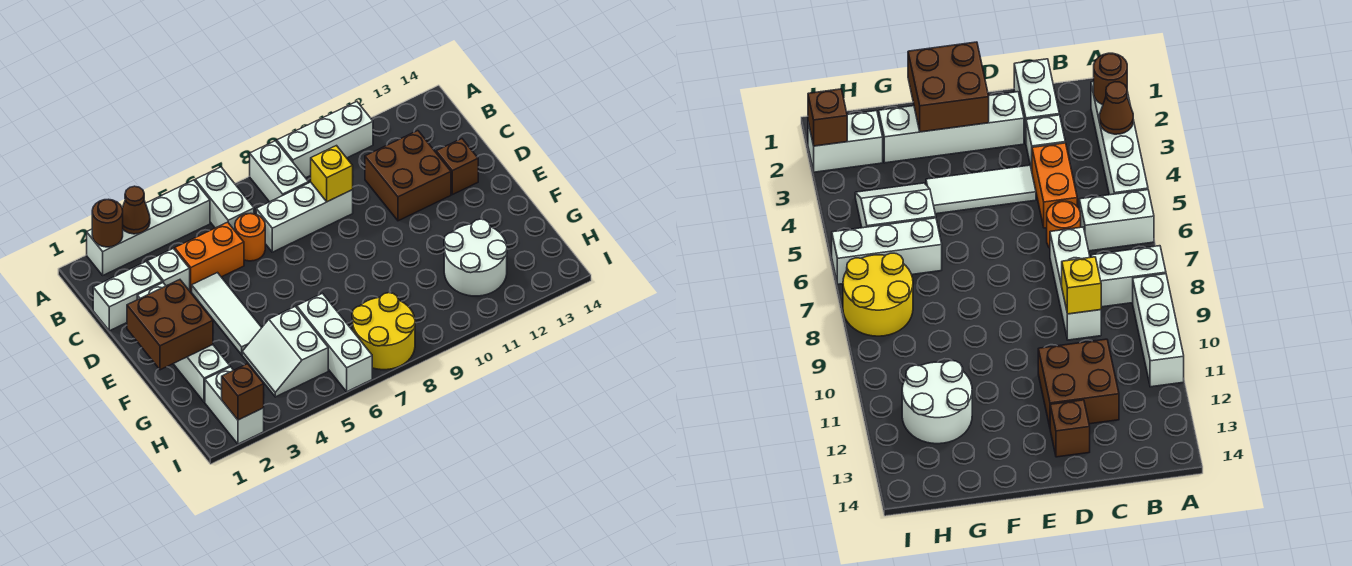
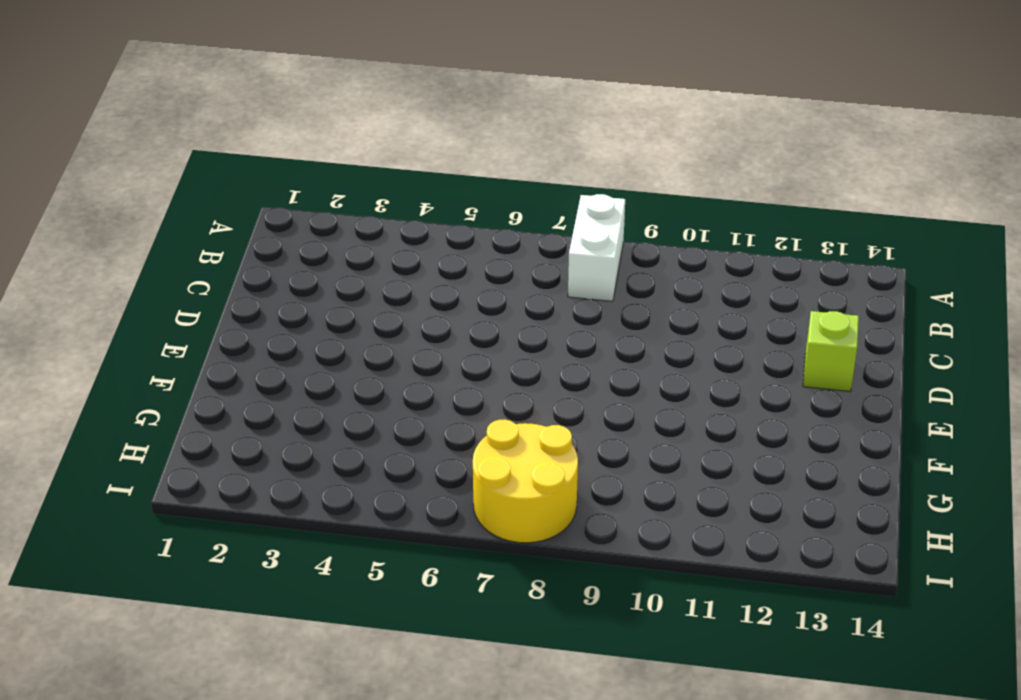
lime brick D13 level 1 -> brown brick D13 level 1
none -> white brick A2:A5 level 1
none -> white brick A6:B6 level 1
none -> white brick A9:A11 level 1

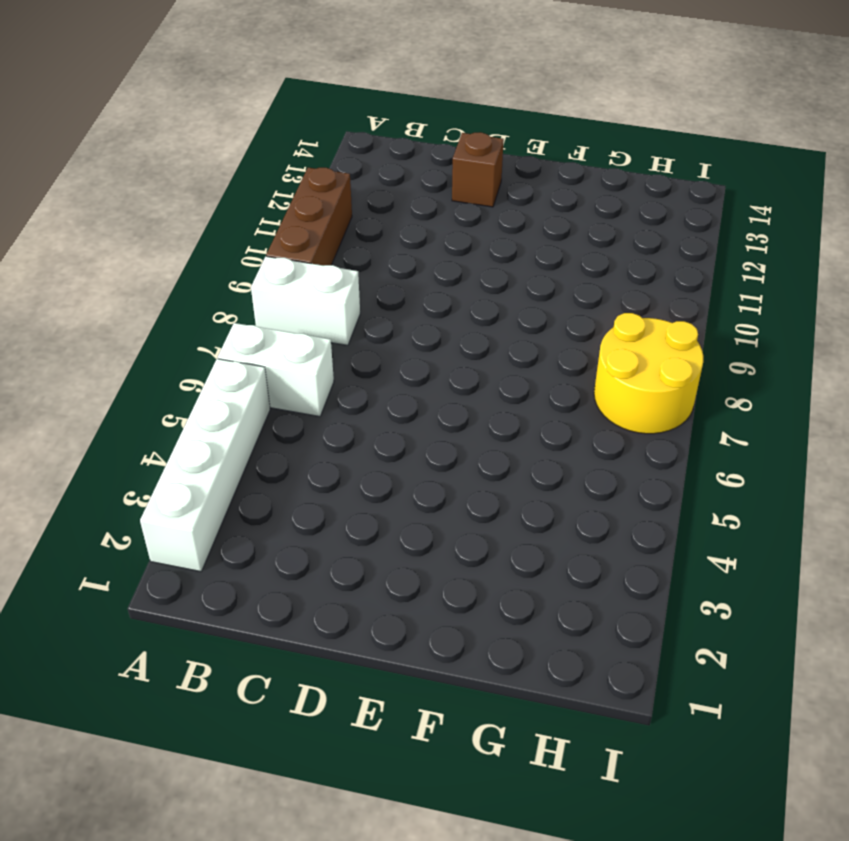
brown brick A9:A11 level 1 -> white brick A9:A11 level 1
none -> white brick C1:C2 level 1
none -> white brick C3 level 1
none -> orange brick C4:C5 level 1

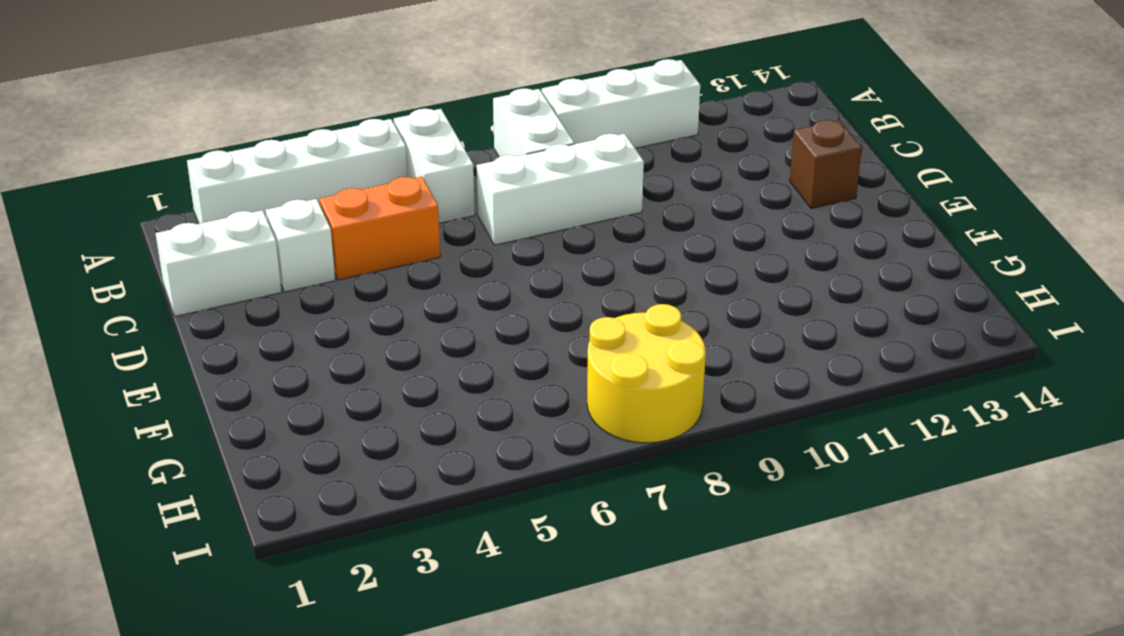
none -> orange round brick C6 level 1
none -> brown brick C11:D12 level 1
none -> white brick D2:G2 level 1

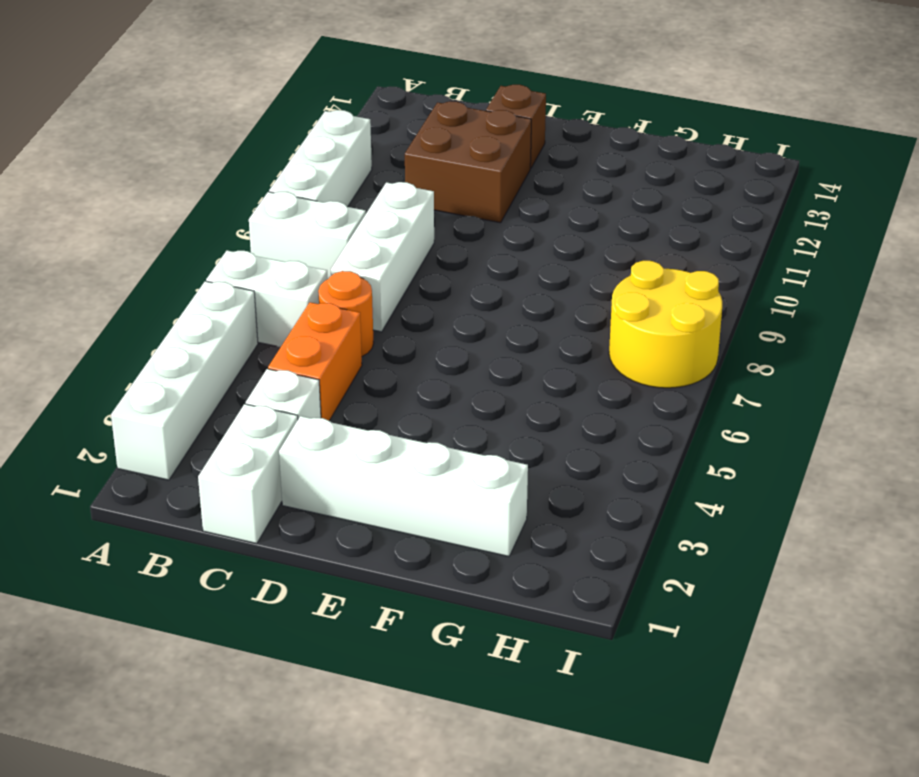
none -> white tile D4:F4 level 1
none -> white slope G4:H5 level 1 top 5
none -> white brick G6:I6 level 1

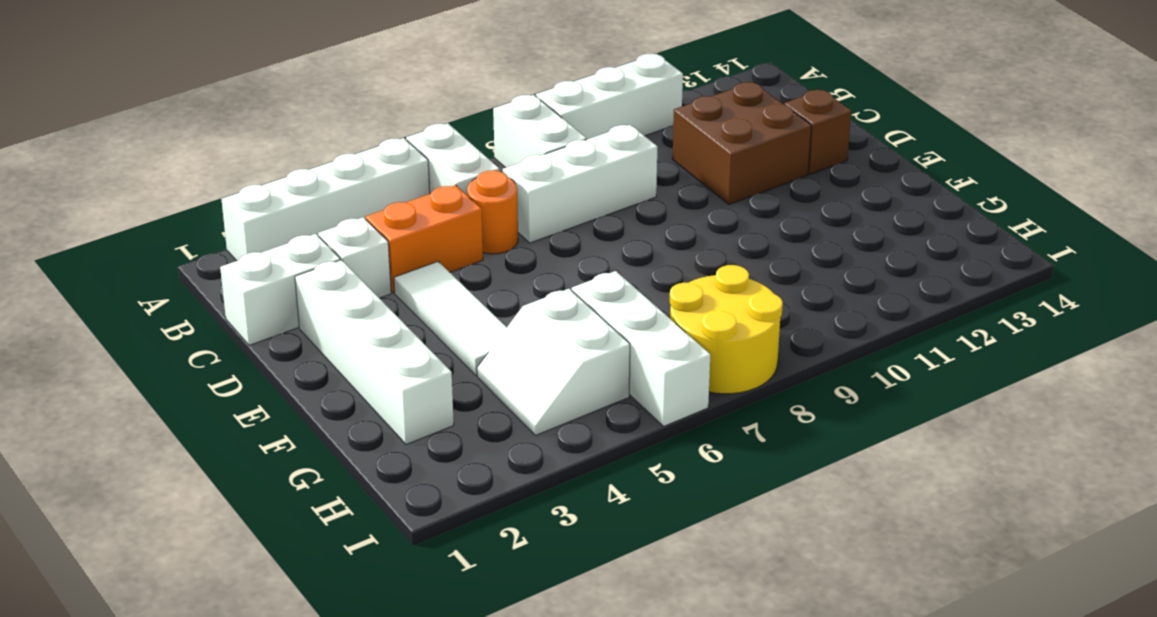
none -> white round brick G11:H12 level 1
none -> white brick H2:I2 level 1
none -> brown round brick A2 level 2

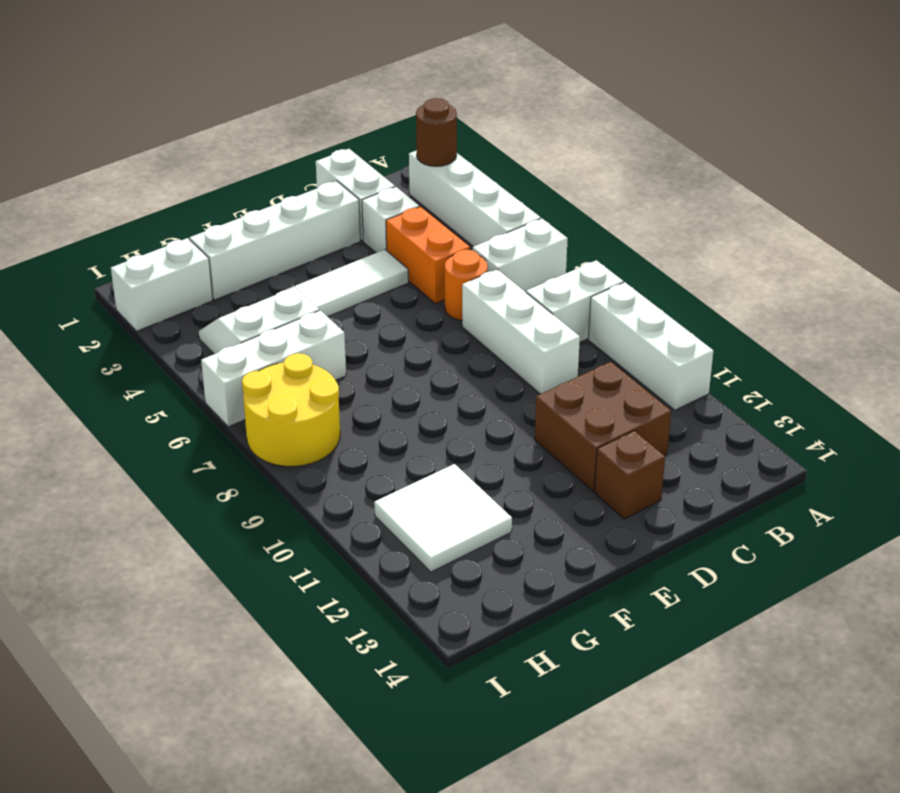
white tile G11:H12 level 1 -> white round brick G11:H12 level 1
none -> brown cone A3 level 2
none -> yellow brick C9 level 2
none -> brown brick E1:F2 level 2

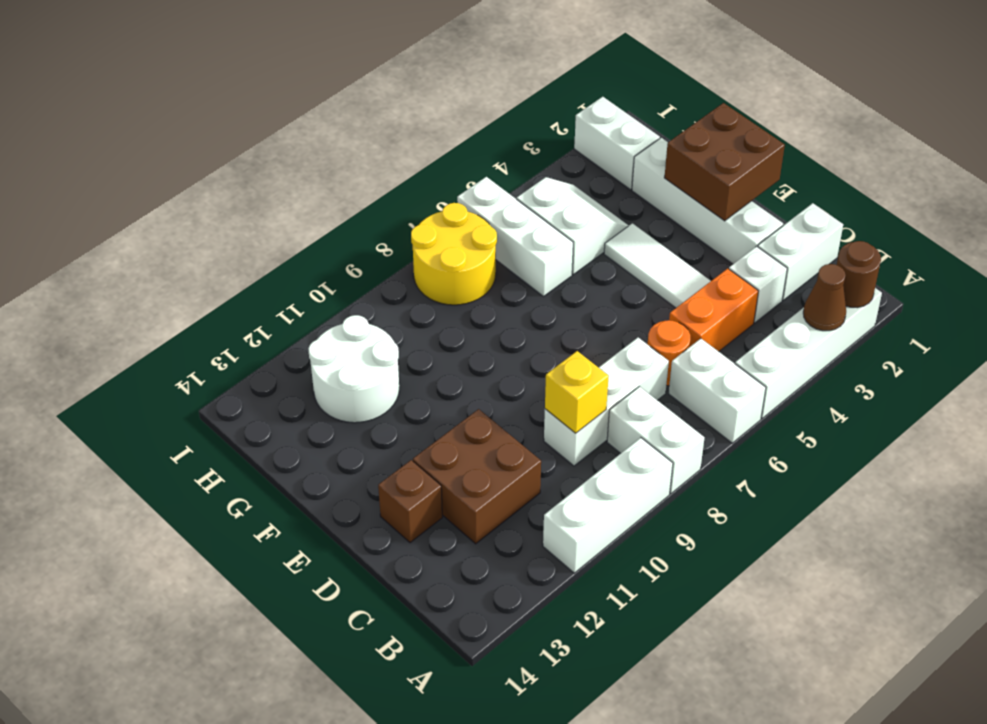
none -> brown brick I2 level 2

